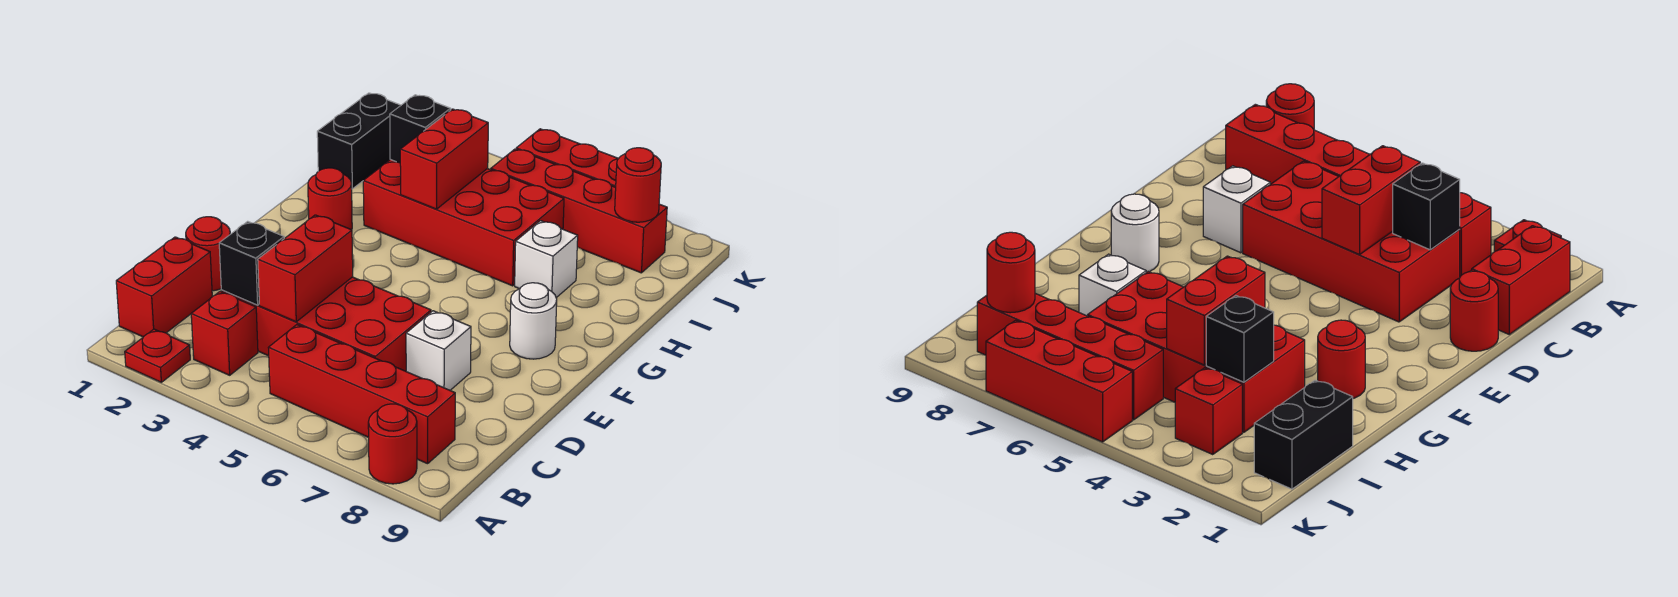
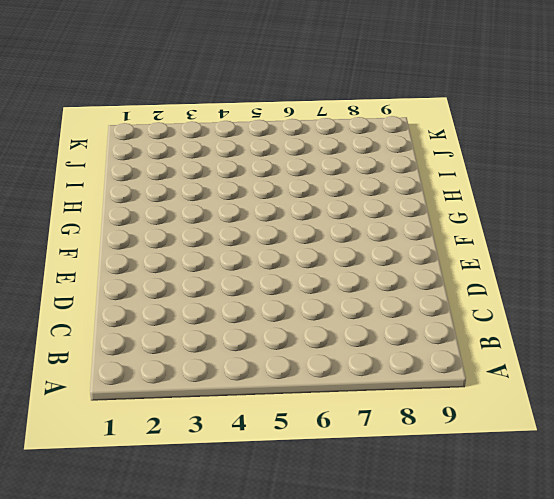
none -> red plate A2 level 1
none -> red round brick A8 level 1
none -> red brick B1:C1 level 1

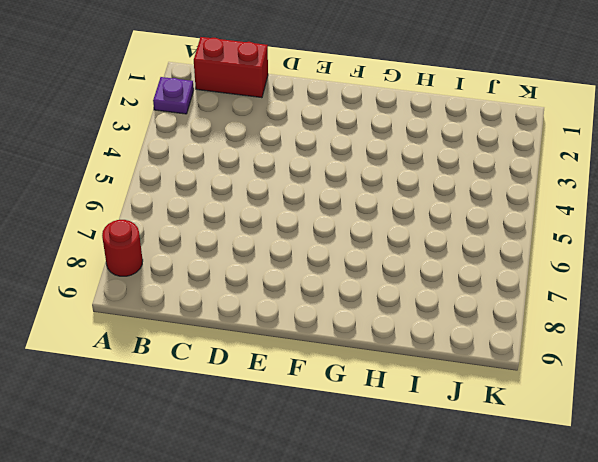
purple plate A2 level 1 -> red plate A2 level 1
none -> red brick B3 level 1
none -> red brick B5:B8 level 1
none -> red brick C3:D6 level 1

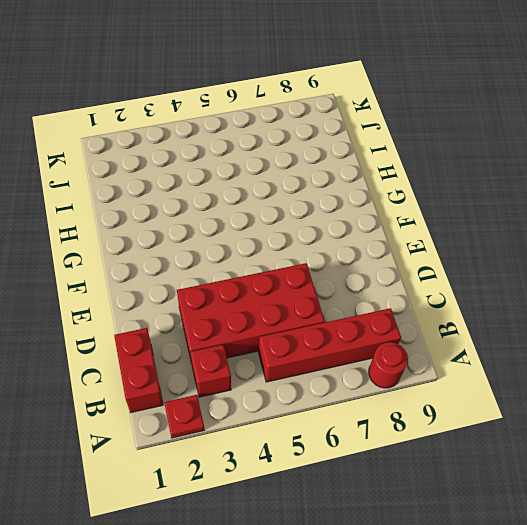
none -> red round brick D1 level 1
none -> white brick D7 level 1
none -> white round brick F8 level 1

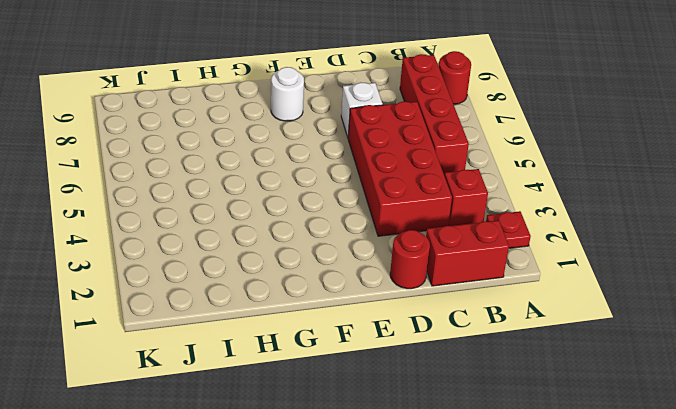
none -> red round brick G2 level 1
none -> red brick H3:I6 level 1
none -> white brick H7 level 1

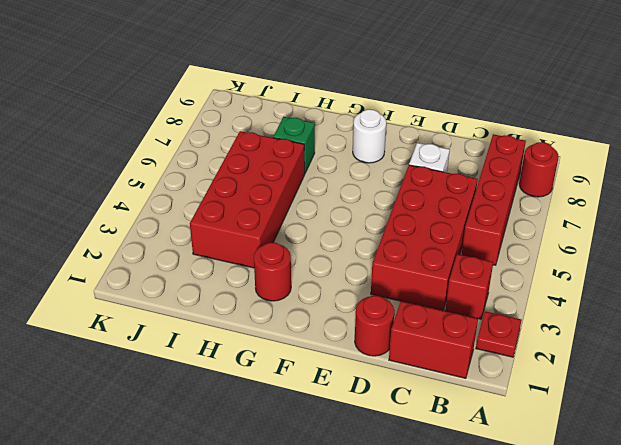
green brick H7 level 1 -> white brick H7 level 1
none -> black brick I1:J1 level 1
none -> red brick J3 level 1
none -> red brick J5:J8 level 1

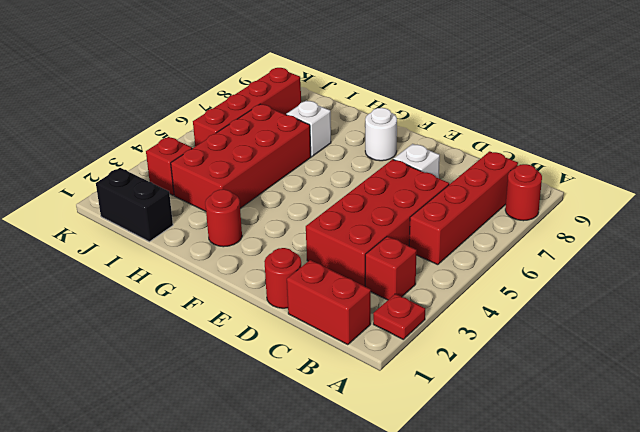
none -> red brick K5:K7 level 1
none -> black brick C3 level 2
none -> red brick C4:D4 level 2

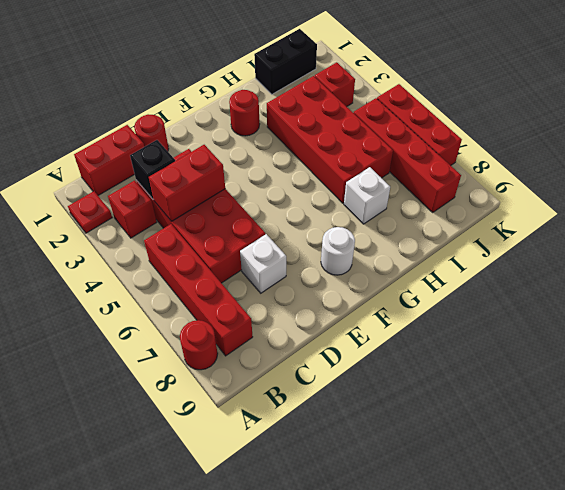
none -> red brick H4:I4 level 2
none -> black brick I3 level 2
none -> red round brick J8 level 2

